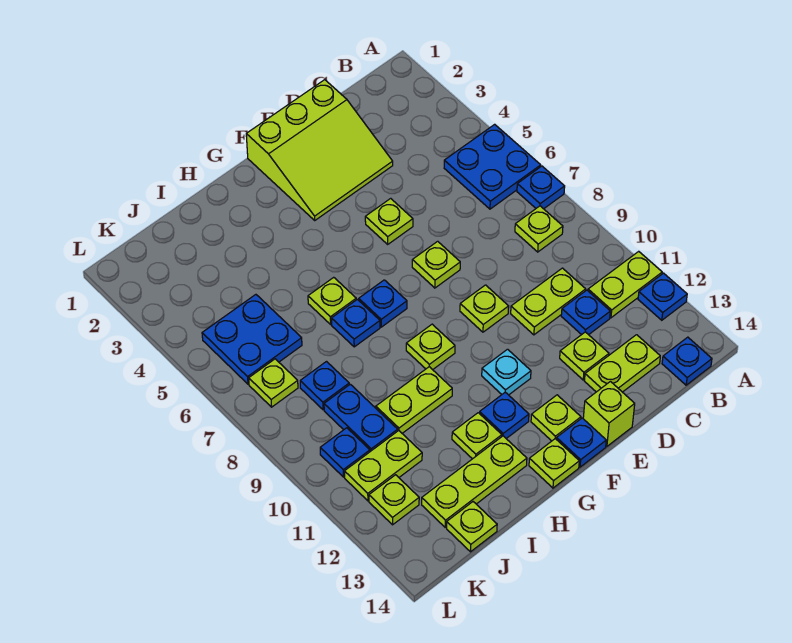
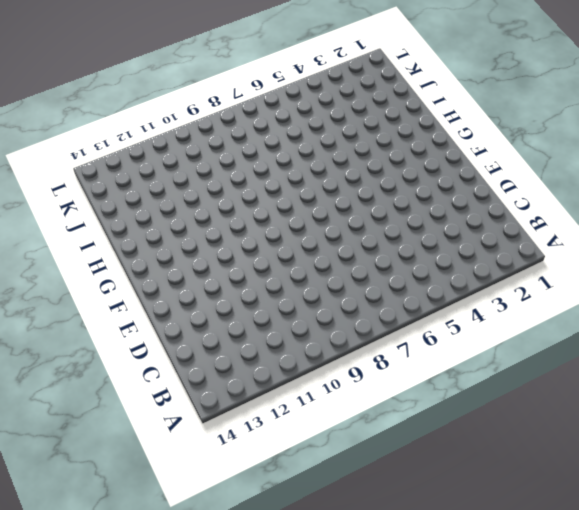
none -> blue plate A5:B6 level 1
none -> blue plate A7 level 1
none -> lime plate A11:B11 level 1
none -> blue plate A12 level 1

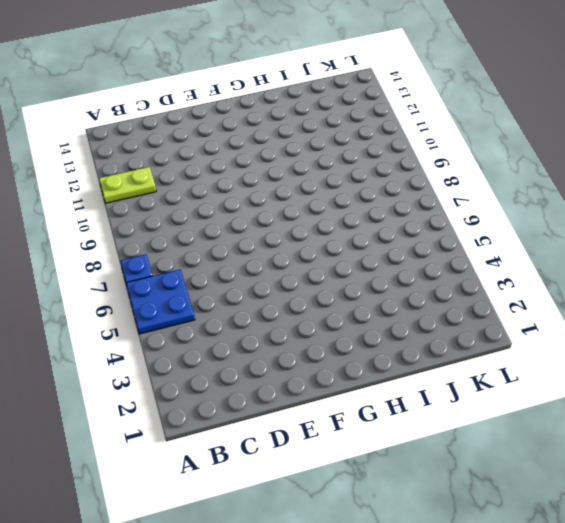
none -> blue plate A12 level 1
none -> lime plate B8 level 1
none -> blue plate B14 level 1
none -> lime plate C10:D10 level 1

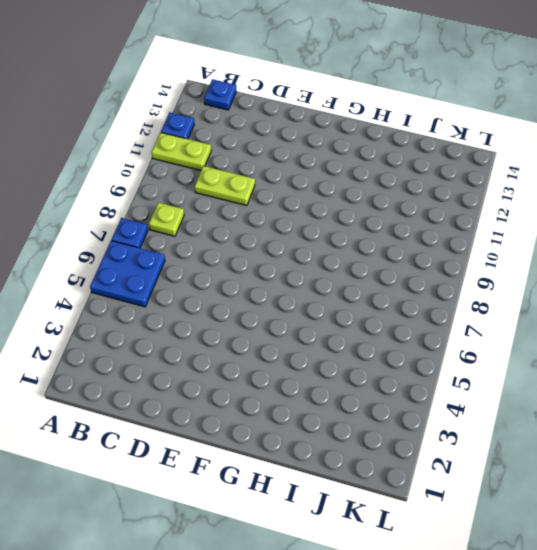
none -> blue plate C11 level 1
none -> lime plate C13:D13 level 1
none -> lime slope D1:F3 level 1 top 1
none -> lime plate D12 level 1

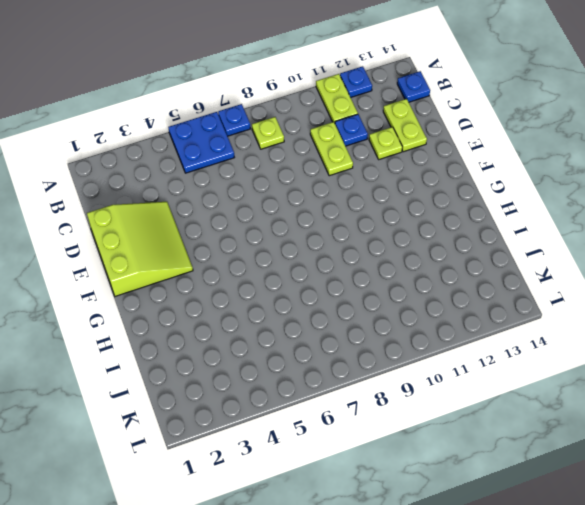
none -> lime plate E5 level 1
none -> lime plate E7 level 1
none -> lime plate E9 level 1
none -> lime brick E14 level 1

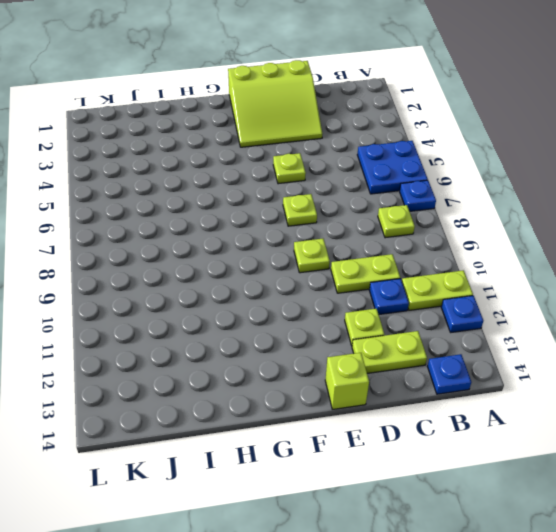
none -> cyan plate F11 level 1
none -> lime plate F13 level 1
none -> blue plate F14 level 1
none -> blue plate G7 level 1

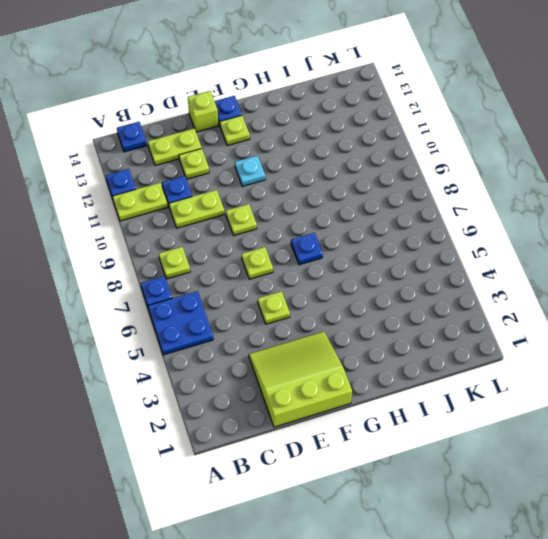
none -> lime plate G9 level 1
none -> blue plate G12 level 1
none -> lime plate G14 level 1
none -> lime plate H6 level 1

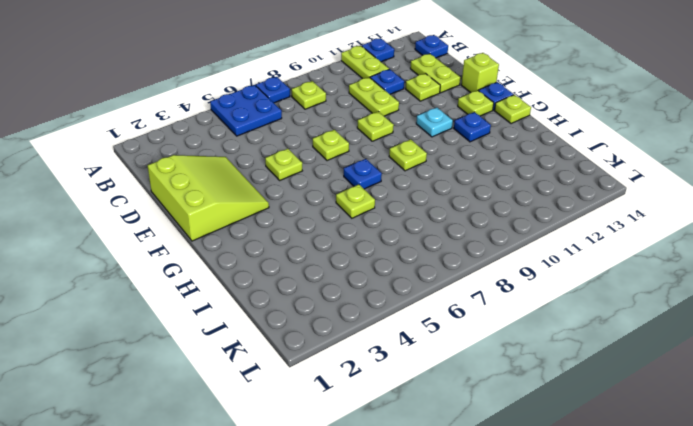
none -> blue plate H7 level 1
none -> lime plate H10:I10 level 1
none -> lime plate H12 level 1
none -> lime plate H13:J13 level 1

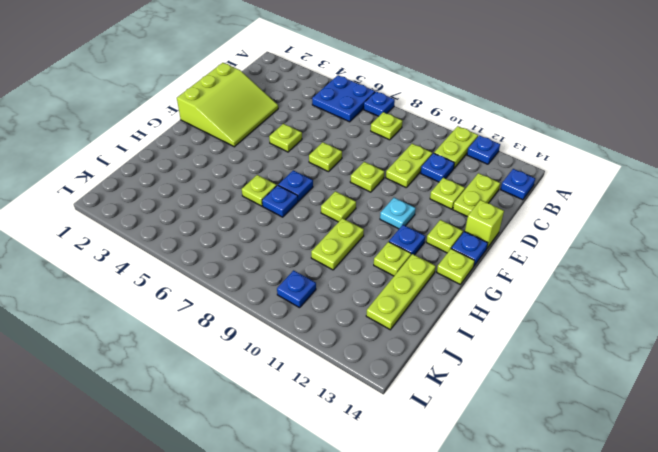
none -> blue plate J5:K6 level 1
none -> blue plate J8 level 1
none -> blue plate J9:J10 level 1
none -> lime plate J11:K11 level 1

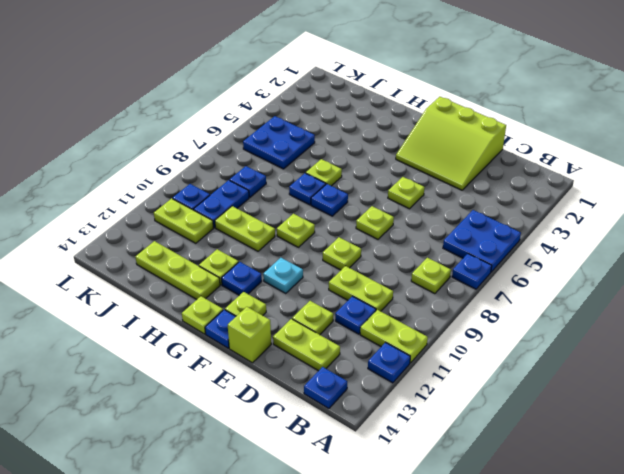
none -> lime plate J14 level 1
none -> lime plate K7 level 1
none -> lime plate K12 level 1

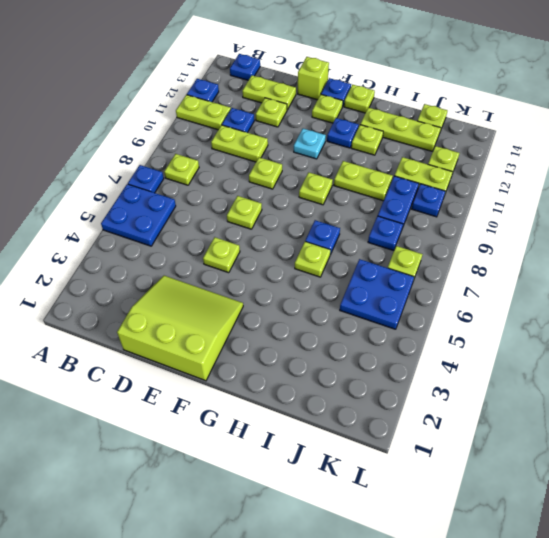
none -> blue plate G7 level 1

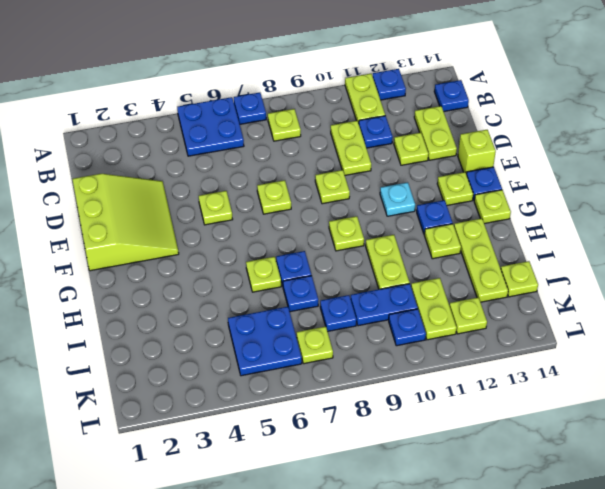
blue plate I7 level 1 -> blue plate G7 level 1

